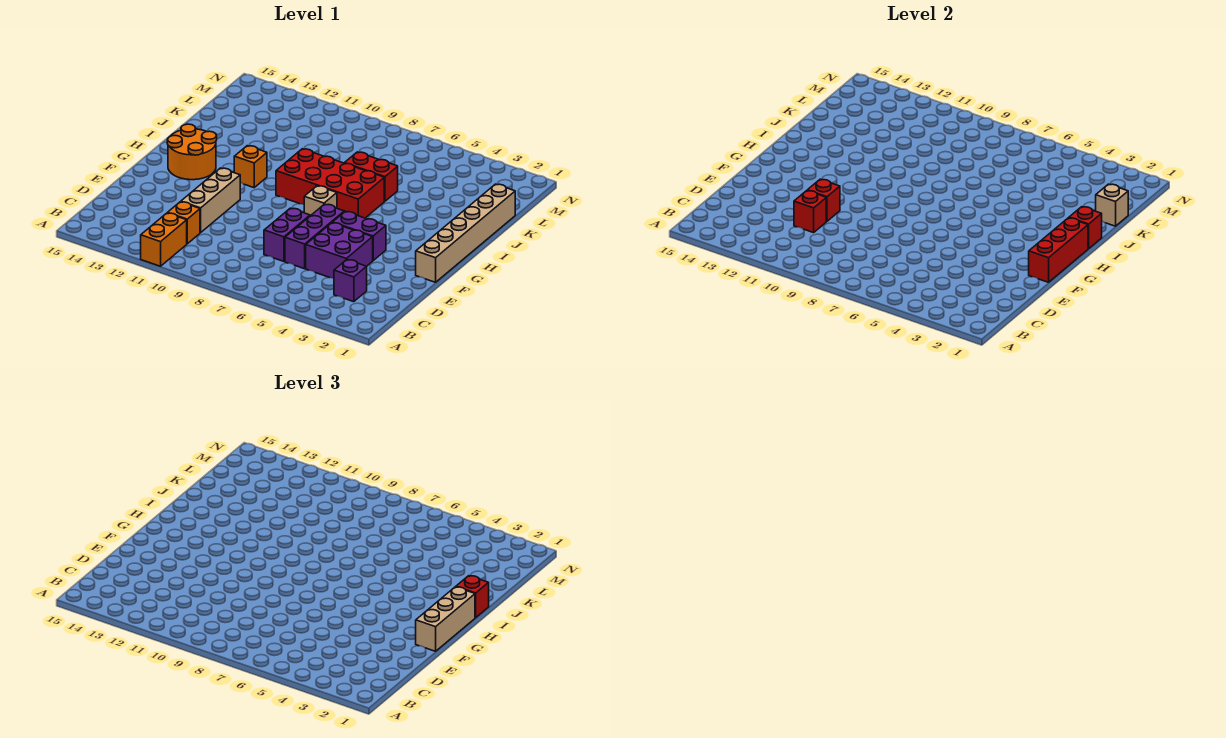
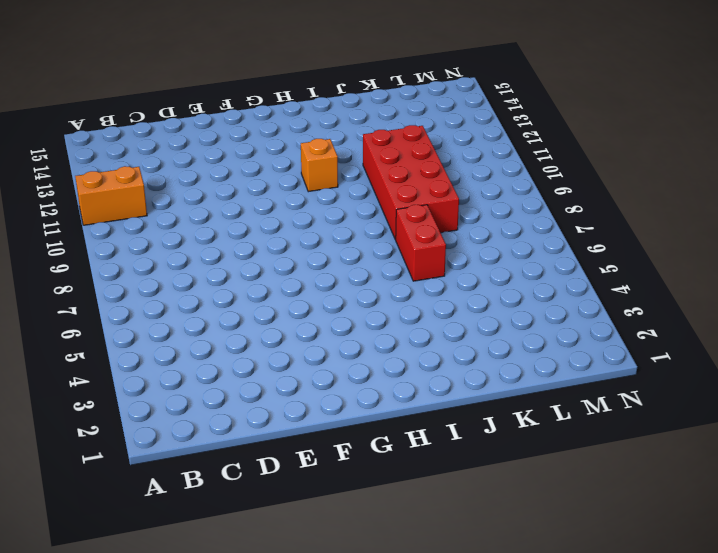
red brick J8:K11 level 1 -> red brick H6:I9 level 1
none -> purple brick C3 level 1
none -> orange brick C11 level 1
none -> purple brick D4:E5 level 1

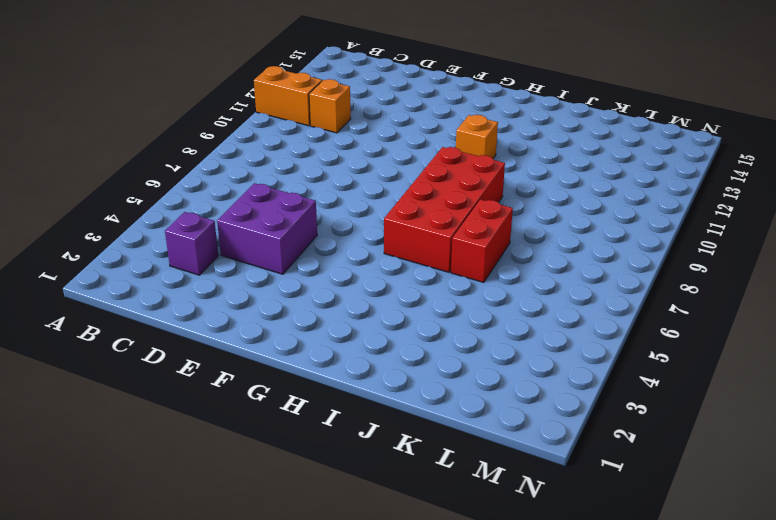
none -> purple brick D6:F6 level 1
none -> purple brick D7:E7 level 1
none -> tan brick D11:F11 level 1

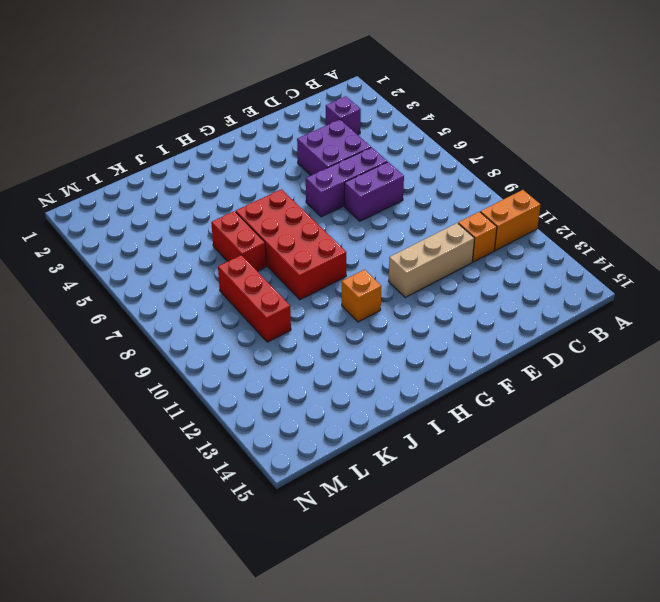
red brick K8:K10 level 1 -> red brick F1:H1 level 2
none -> tan brick F1:K1 level 1
none -> purple brick F4:F5 level 1
none -> tan brick G7 level 1

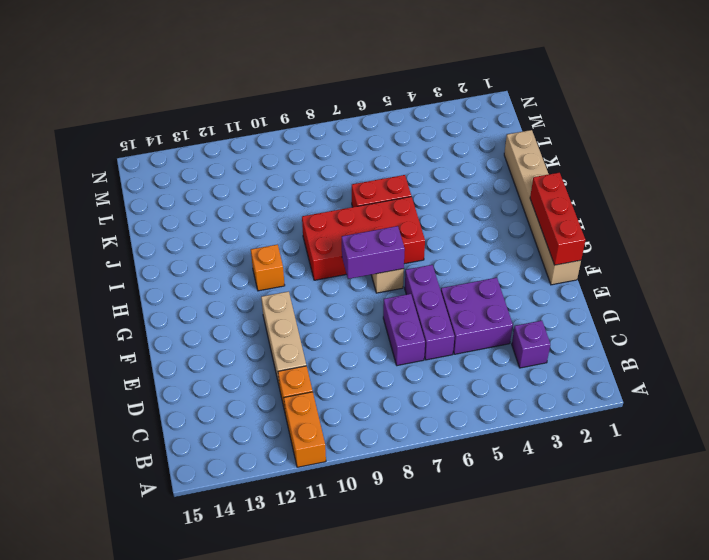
purple brick G7:G8 level 2 -> purple brick F4:F5 level 1
none -> orange round brick G13:H14 level 1
none -> red brick D11 level 2
none -> red brick E11 level 2

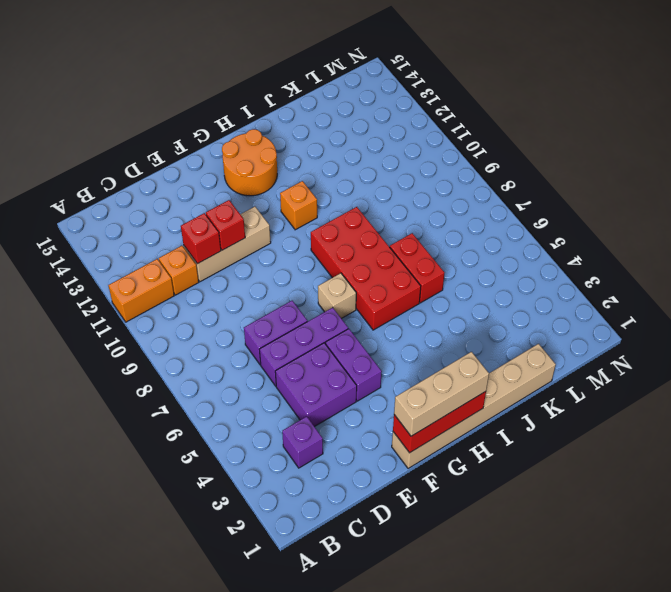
none -> red brick I1 level 2
none -> tan brick K1 level 2
none -> red brick I1 level 3

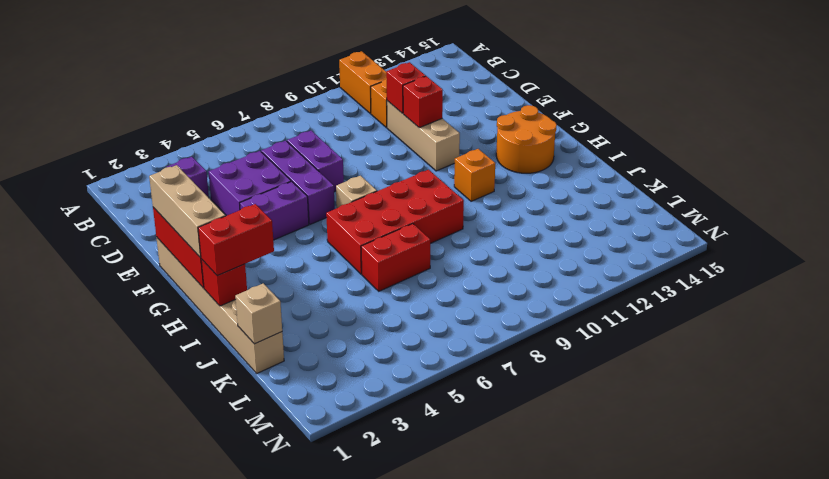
red brick I1:I2 level 3 -> red brick I1 level 3

